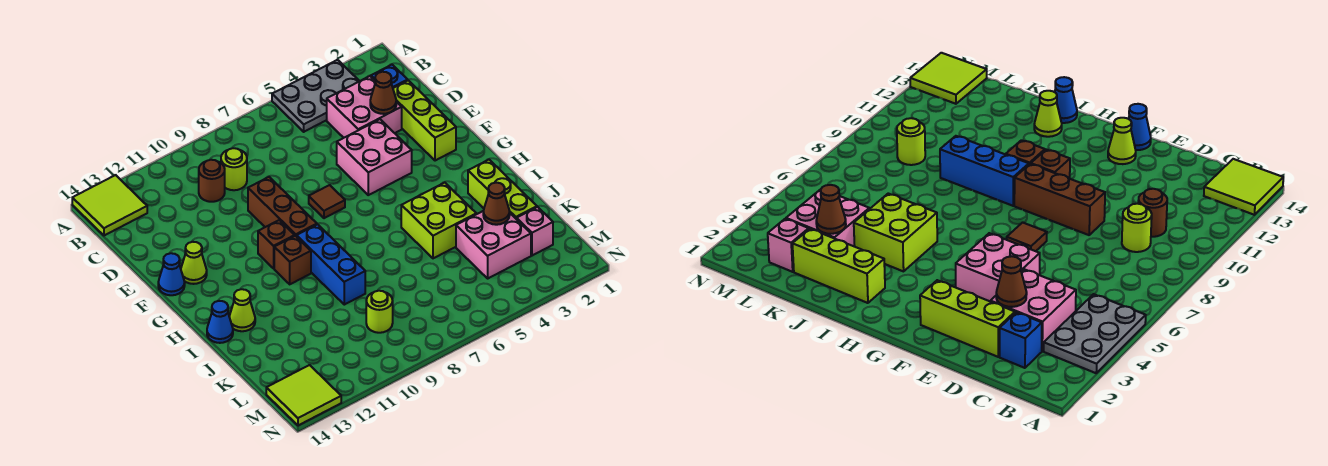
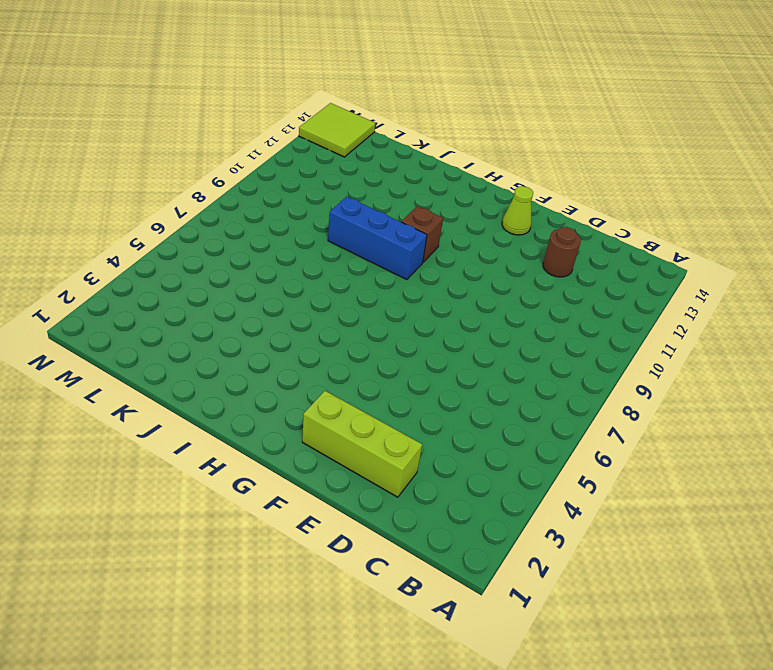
brown round brick D12 level 1 -> brown round brick C10 level 1
none -> grey plate A3:B5 level 1
none -> lime tile A13:B14 level 1
none -> blue brick C2 level 1

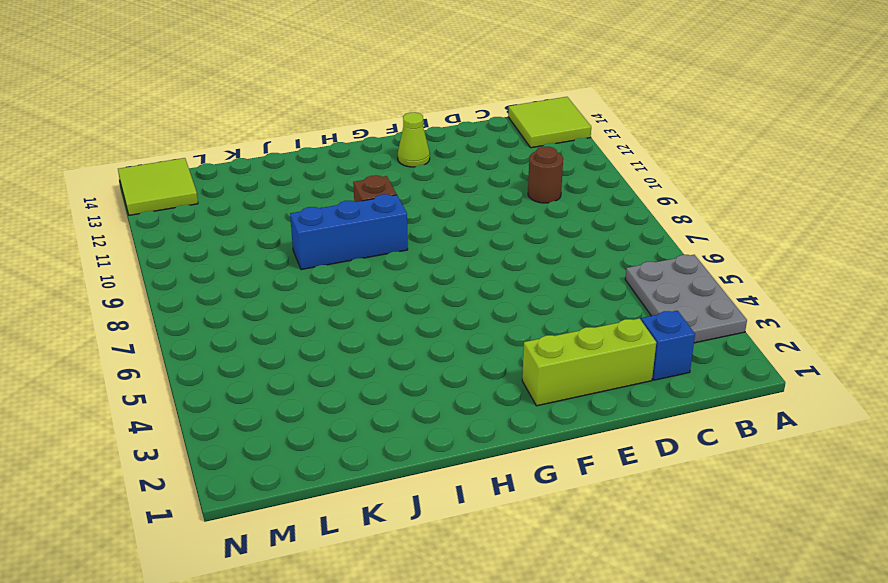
none -> pink brick C3:D4 level 1
none -> lime round brick C9 level 1
none -> pink brick E4:F5 level 1

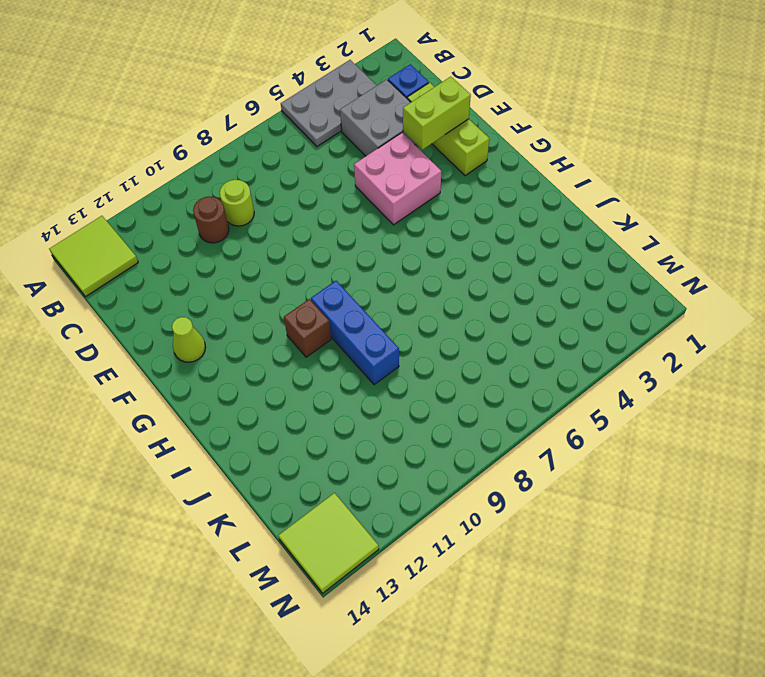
grey brick C3:D4 level 1 -> pink brick C3:D4 level 1
lime brick E2:E3 level 2 -> none
none -> brown brick E9:G9 level 1
none -> brown tile F7 level 1
none -> blue cone F14 level 1

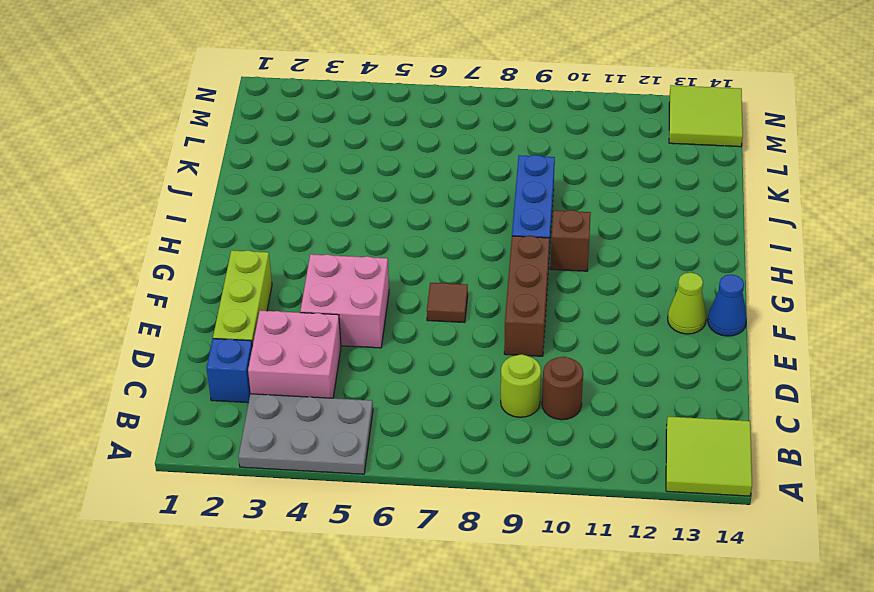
none -> brown brick G10 level 1
none -> lime brick I2:K2 level 1
none -> lime brick I4:J5 level 1

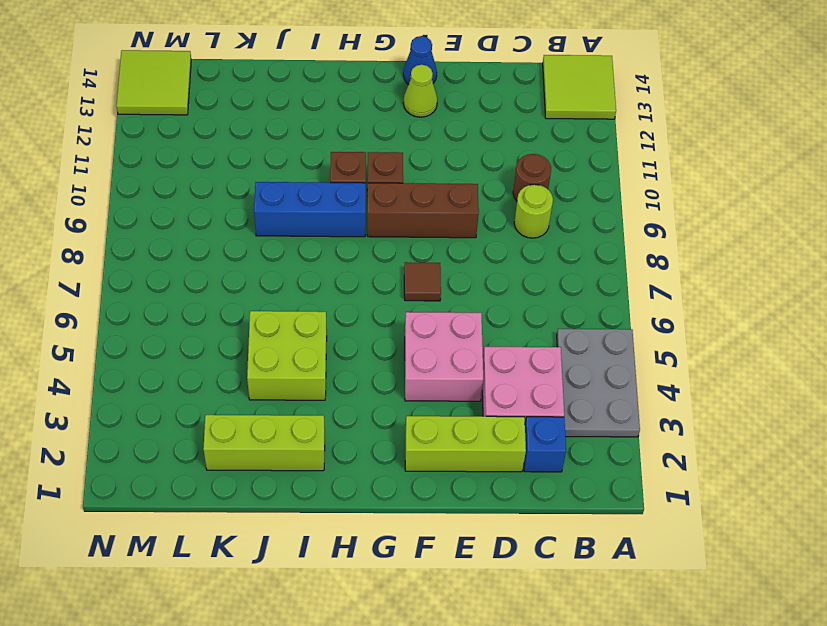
none -> lime cone I13 level 1
none -> blue cone I14 level 1
none -> pink brick K3:L4 level 1

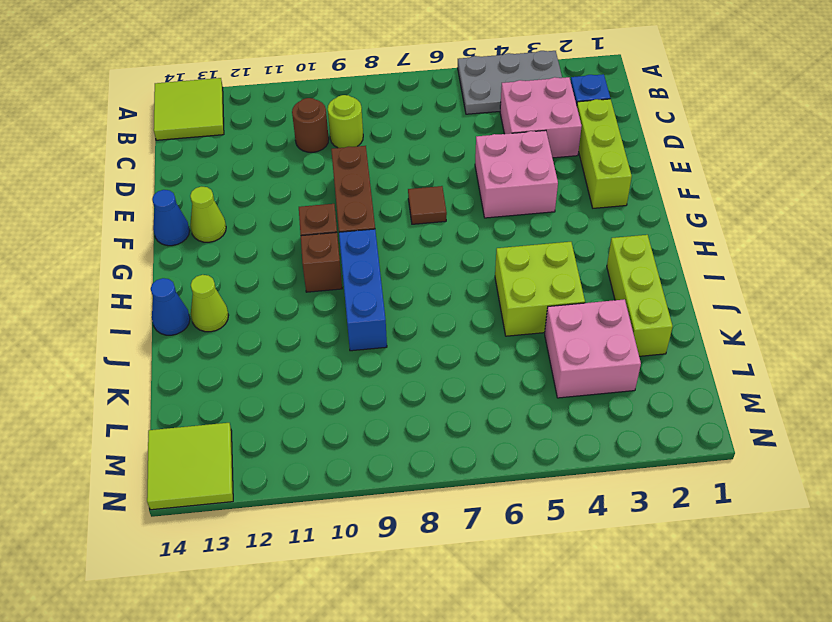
none -> pink brick L2 level 1
none -> lime round brick L9 level 1
none -> brown cone D3 level 2

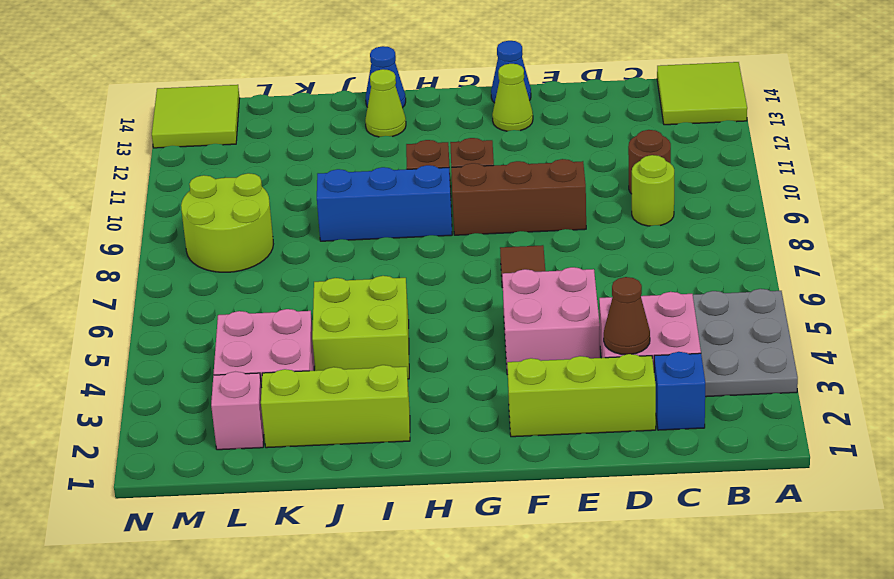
lime round brick L8:M9 level 1 -> lime round brick L9 level 1
none -> brown cone K3 level 2

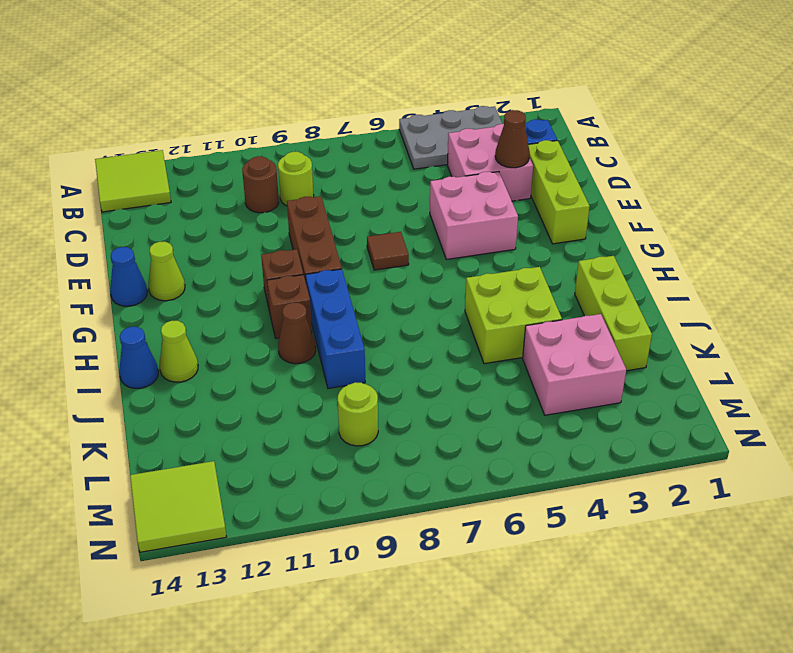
brown cone I10 level 1 -> brown cone K3 level 2
none -> pink brick L2 level 1

